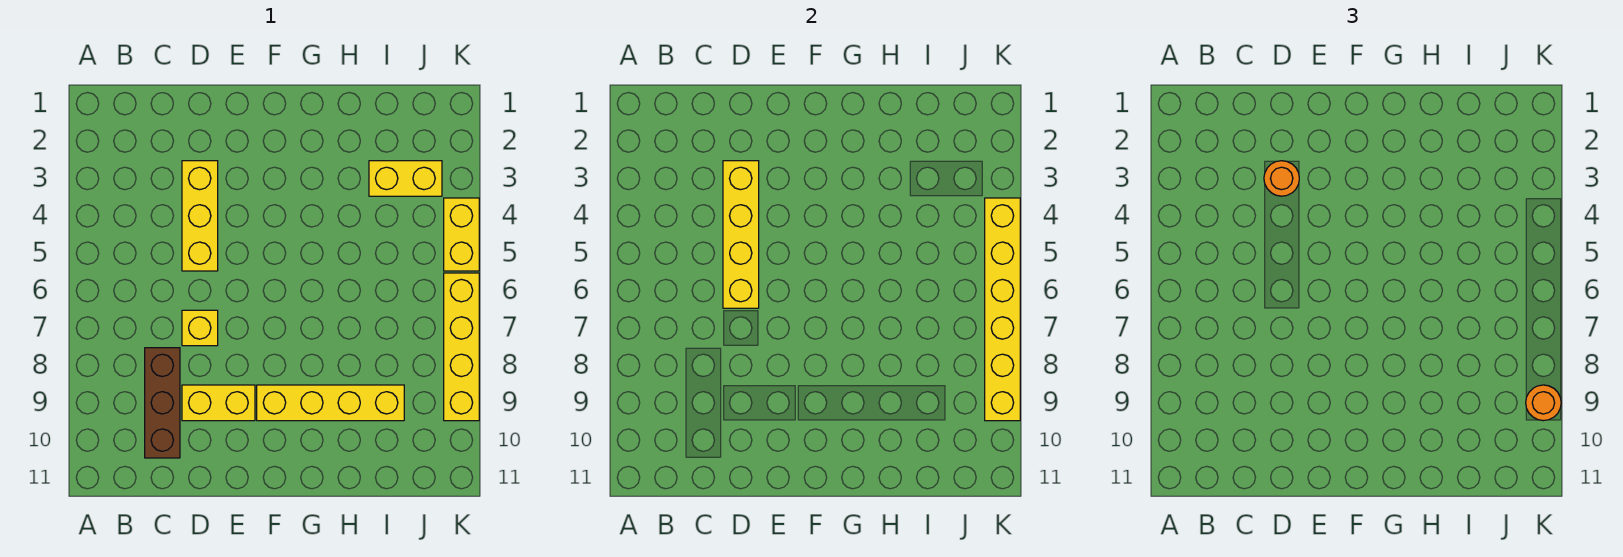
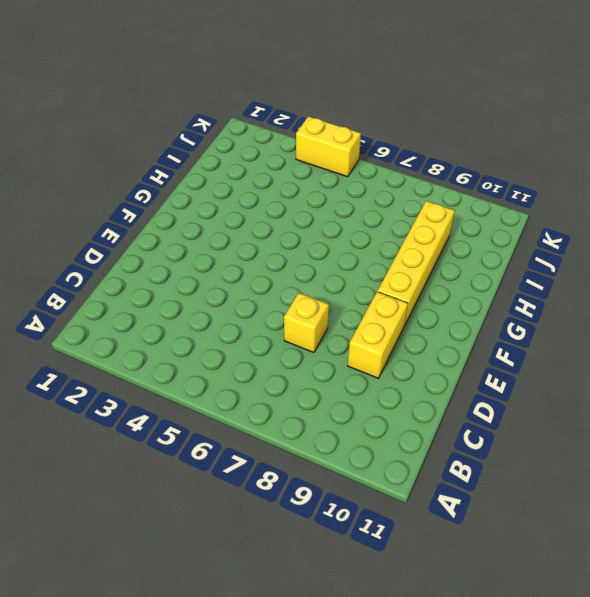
none -> brown brick C8:C10 level 1
none -> yellow brick D3:D5 level 1
none -> yellow brick I3:J3 level 1

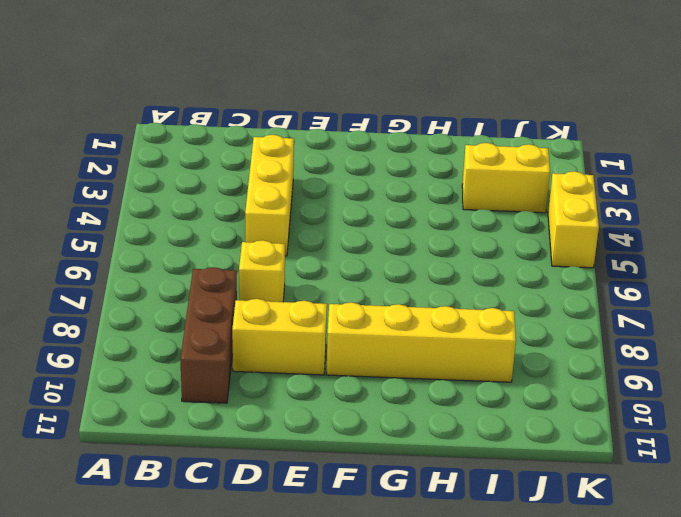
none -> yellow brick K6:K9 level 1
none -> yellow brick D3:D6 level 2
none -> yellow brick K4:K9 level 2

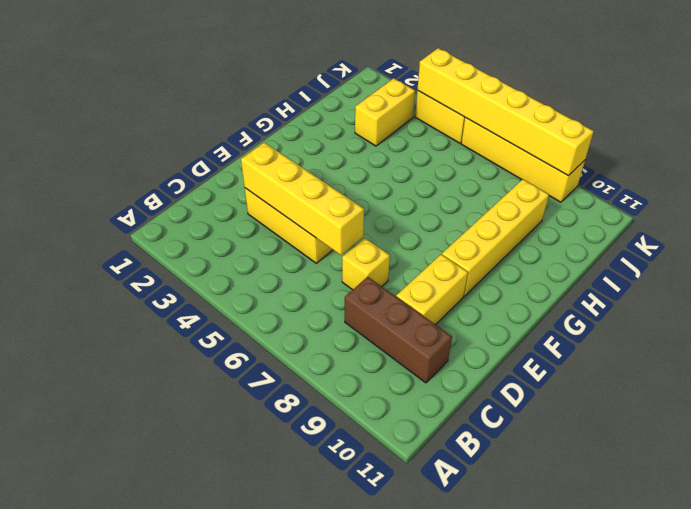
none -> orange round brick D3 level 3
none -> orange round brick K9 level 3

